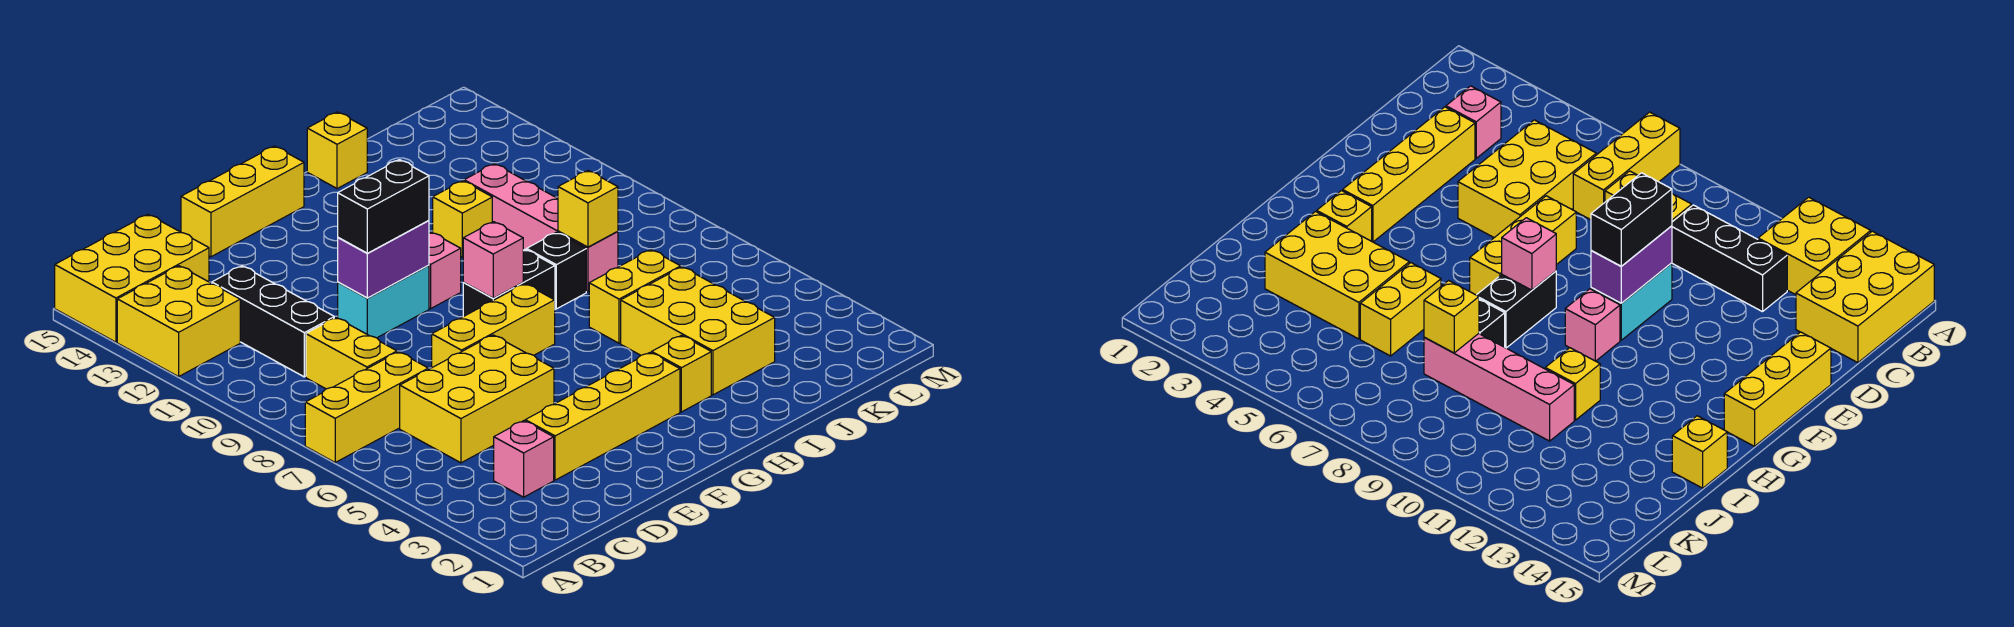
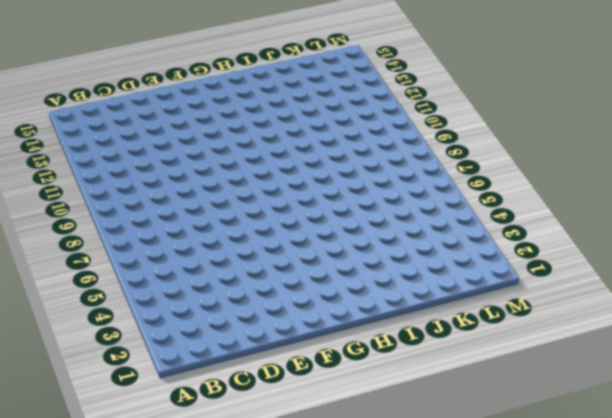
none -> yellow brick A7:C7 level 1
none -> yellow brick A12:B13 level 1
none -> yellow brick A14:C15 level 1

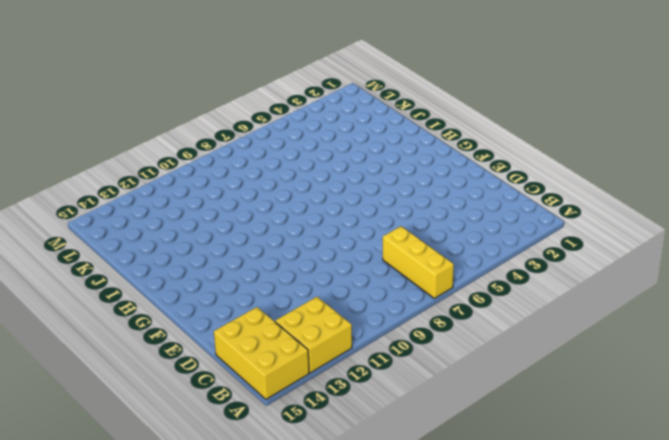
none -> pink brick C3 level 1
none -> yellow brick C5:E6 level 1
none -> yellow brick C8:C9 level 1

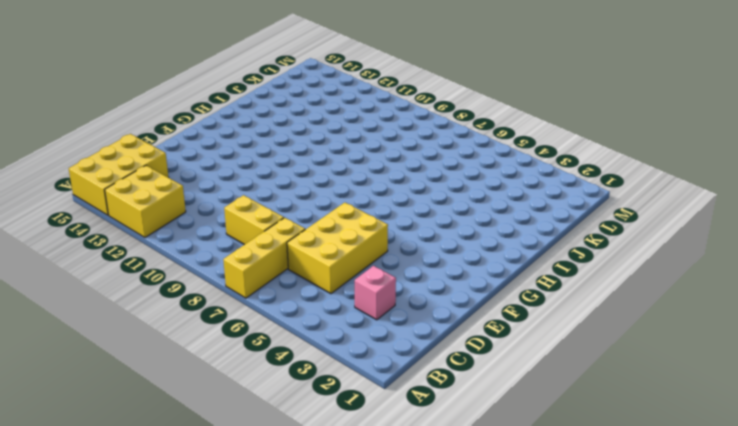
none -> black brick C10:C12 level 1
none -> yellow brick D3:G3 level 1
none -> yellow brick E7:G7 level 1

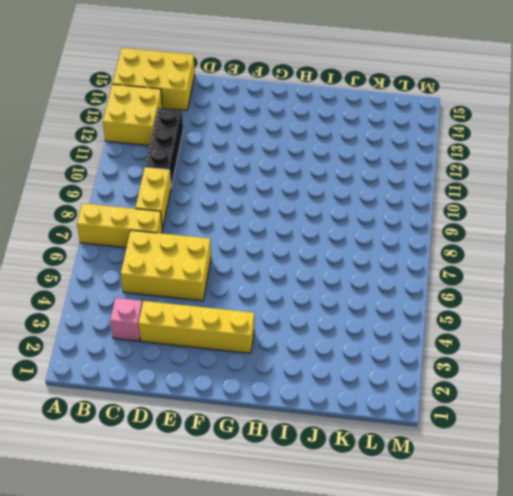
none -> yellow brick E7:G7 level 1
none -> cyan brick E10:F10 level 1
none -> yellow brick E15:G15 level 1

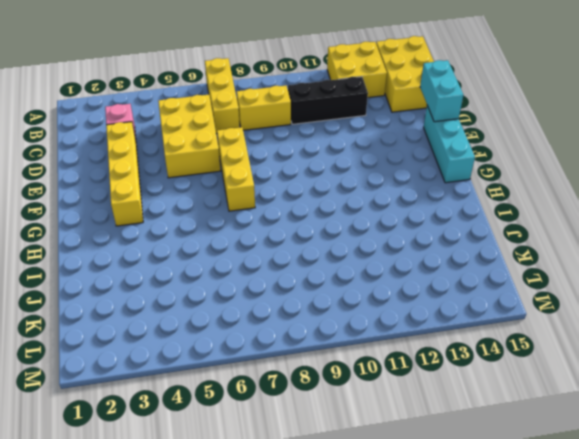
cyan brick D15:E15 level 2 -> cyan brick E10:F10 level 1
cyan brick E15:G15 level 1 -> yellow brick E15:G15 level 1
none -> black brick G8:H8 level 1
none -> pink brick G10 level 1
none -> yellow brick H3 level 1

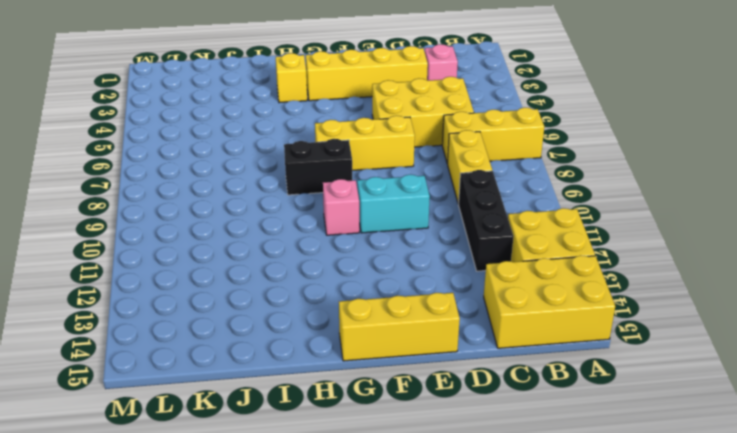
none -> yellow brick I3:J5 level 1
none -> yellow brick I6:J6 level 1
none -> black brick I8 level 1

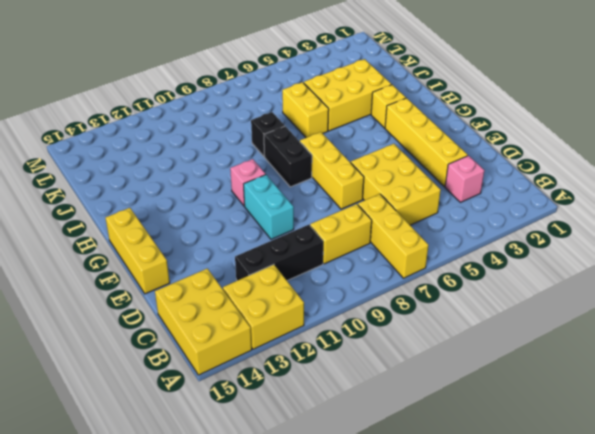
none -> yellow brick I11 level 1
none -> yellow brick I15 level 1
none -> pink brick J8:J11 level 1

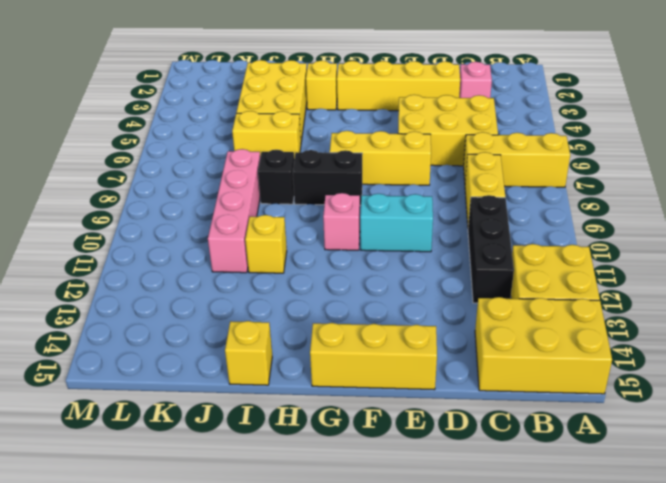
none -> purple brick E10:F10 level 2
none -> pink brick G8 level 2
none -> yellow brick J8 level 2

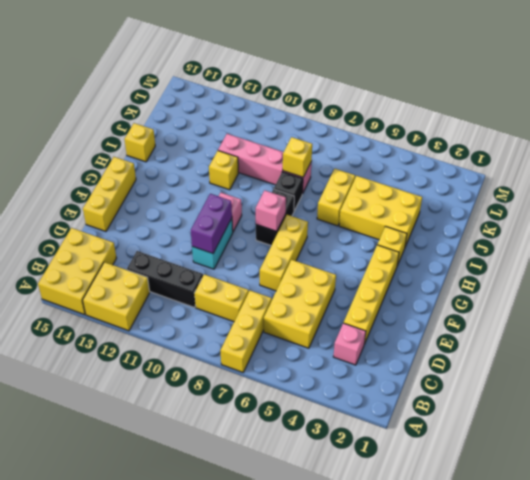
none -> black brick E10:F10 level 3

